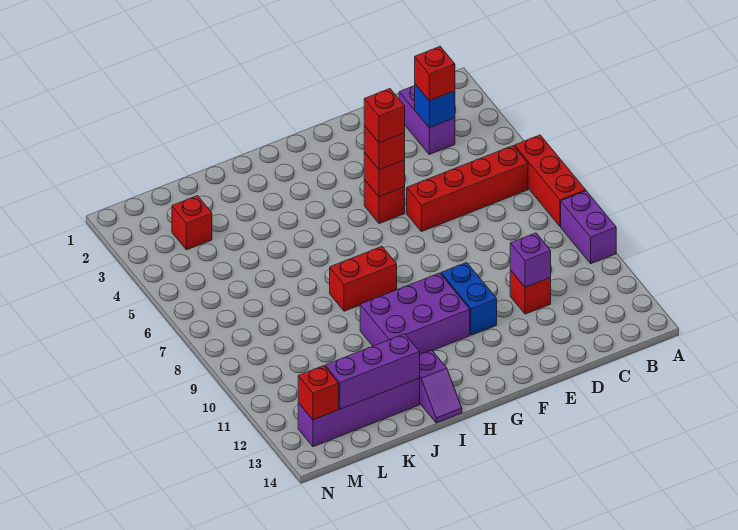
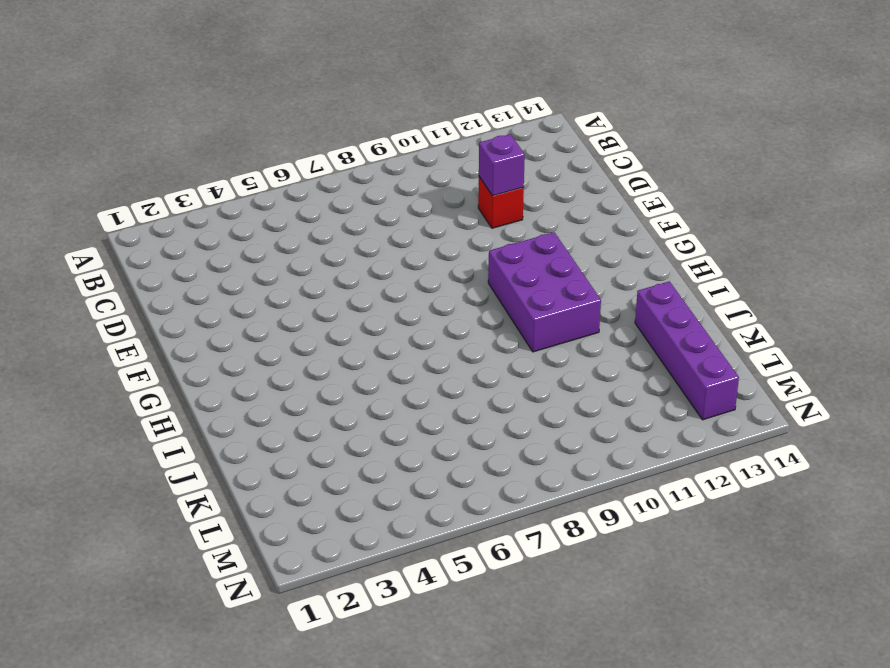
none -> red brick A6:A8 level 1
none -> purple brick A9:A10 level 1
none -> red brick B6:E6 level 1

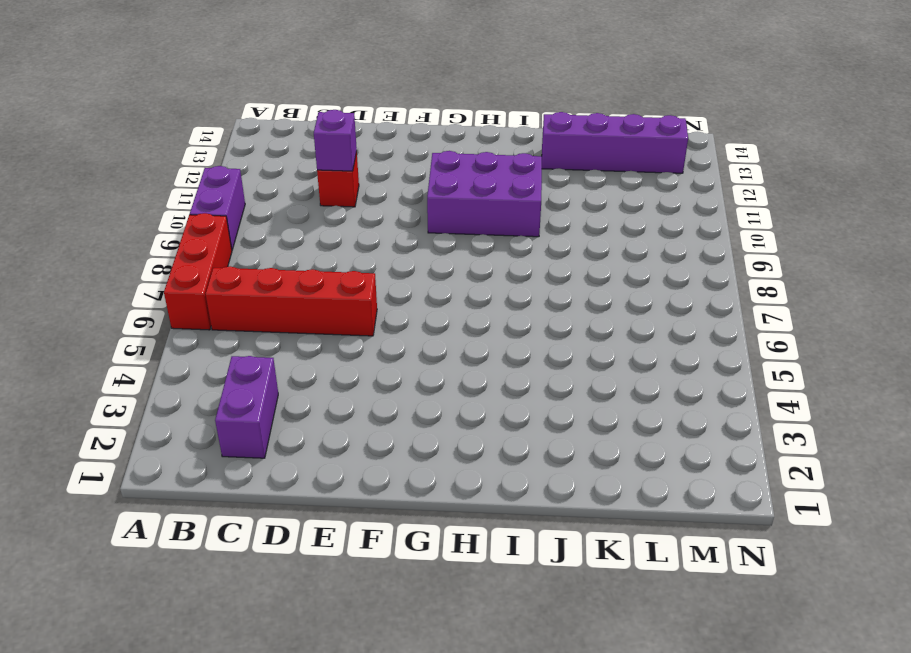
none -> red brick F5 level 1
none -> blue brick F10:F11 level 1
none -> red brick H8:I8 level 1

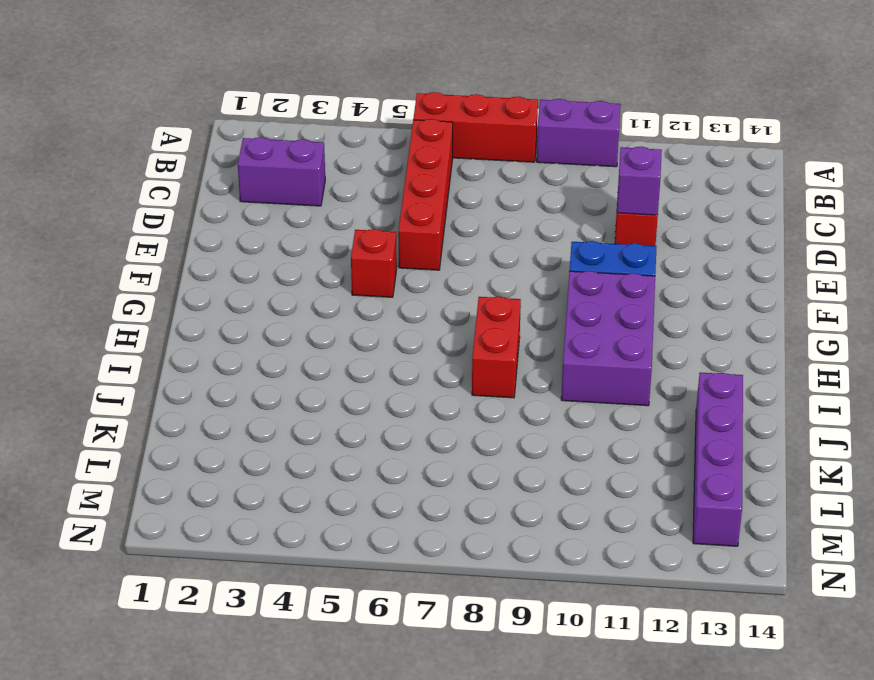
none -> purple slope I13:I14 level 1 top 13
none -> red brick L3 level 1
none -> blue brick C3 level 2

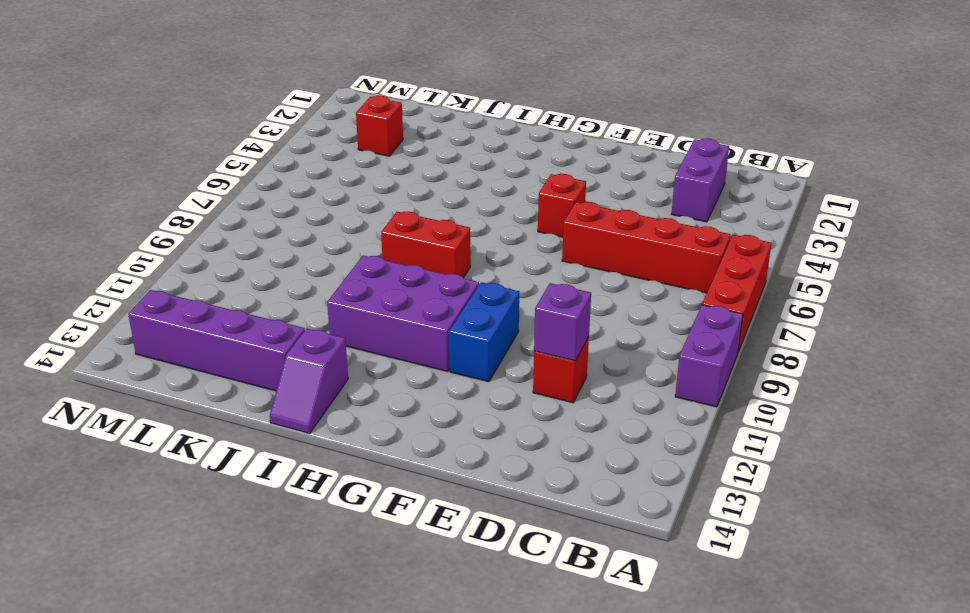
none -> blue brick C3 level 2
none -> red brick F5 level 2
none -> purple brick J13:L13 level 2

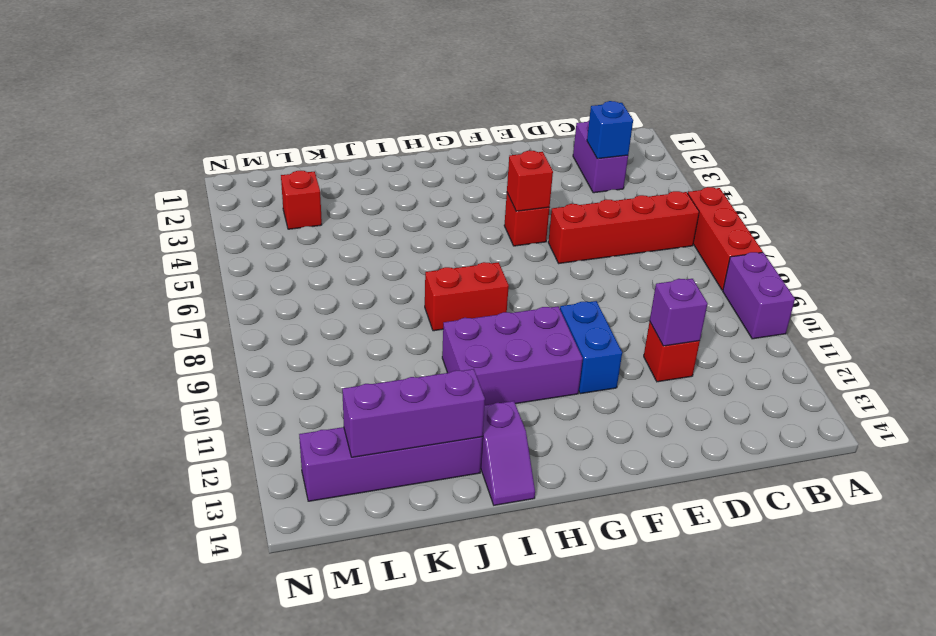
none -> red brick M13 level 2
none -> red brick C3 level 3
none -> red brick F5 level 3

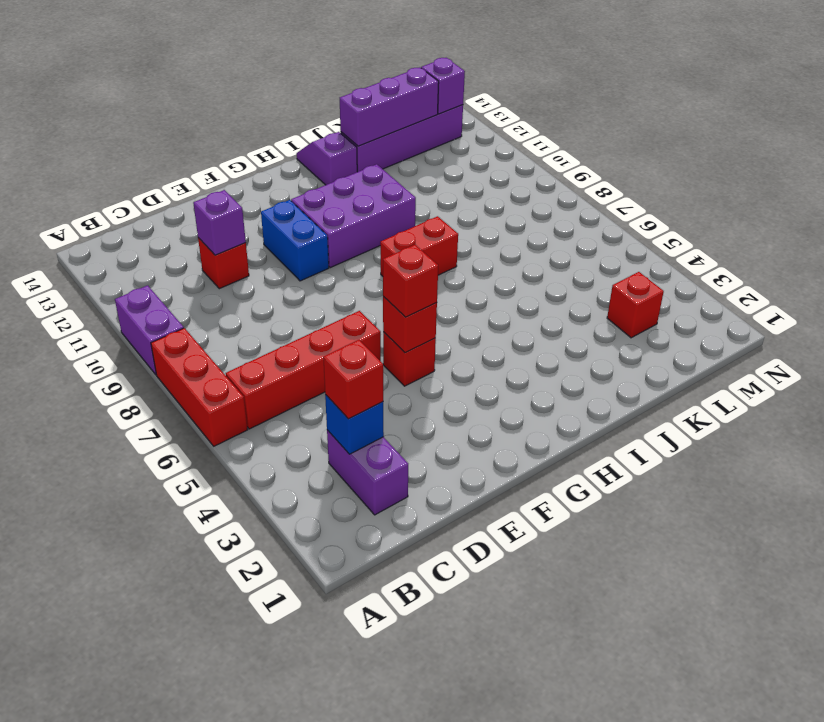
purple brick M13 level 2 -> red brick M13 level 2
none -> red brick F5 level 4

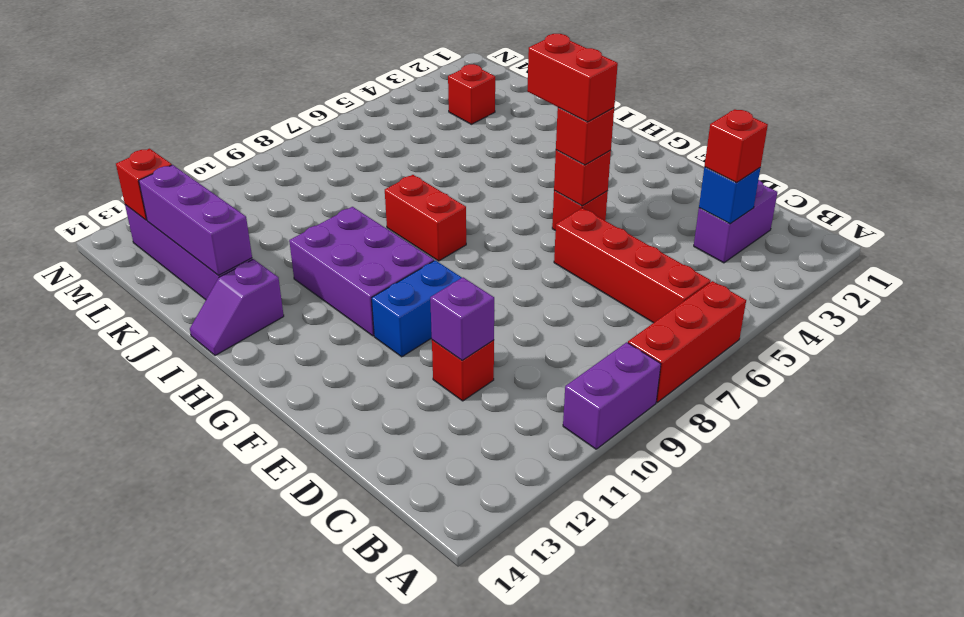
red brick F5:G5 level 4 -> red brick F5 level 4

